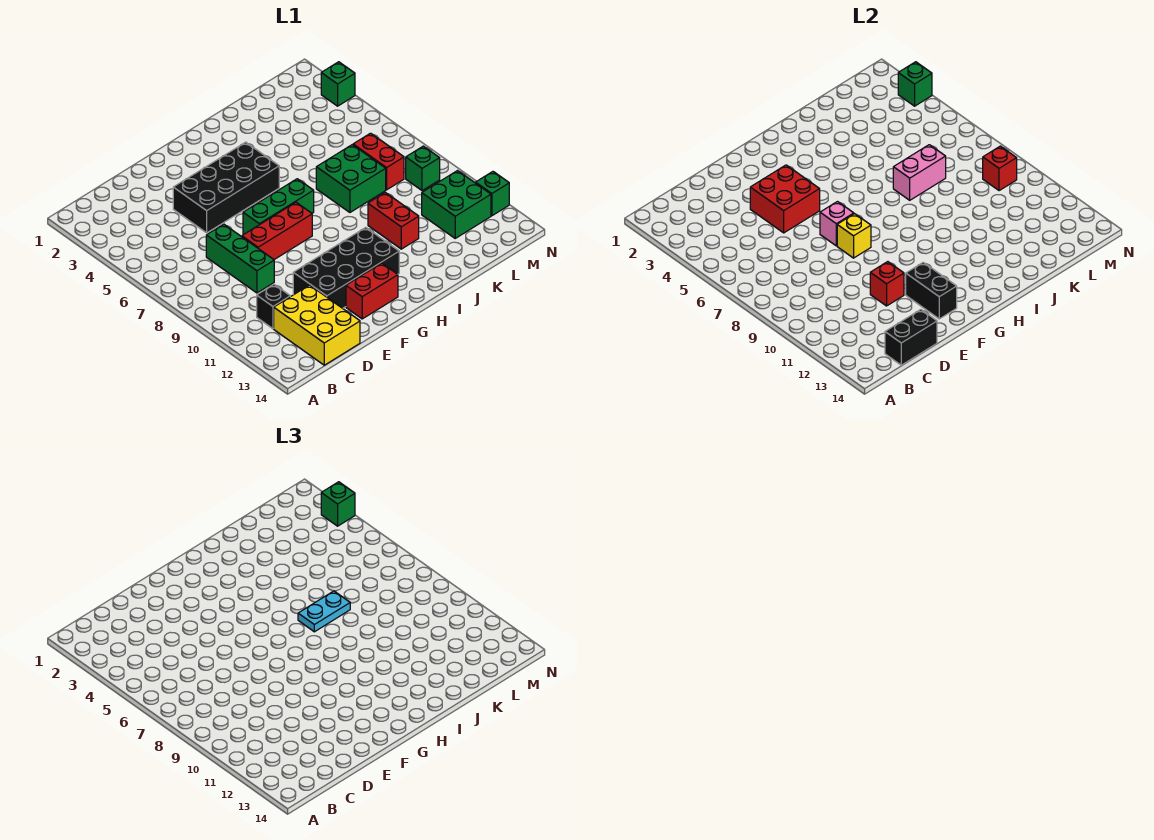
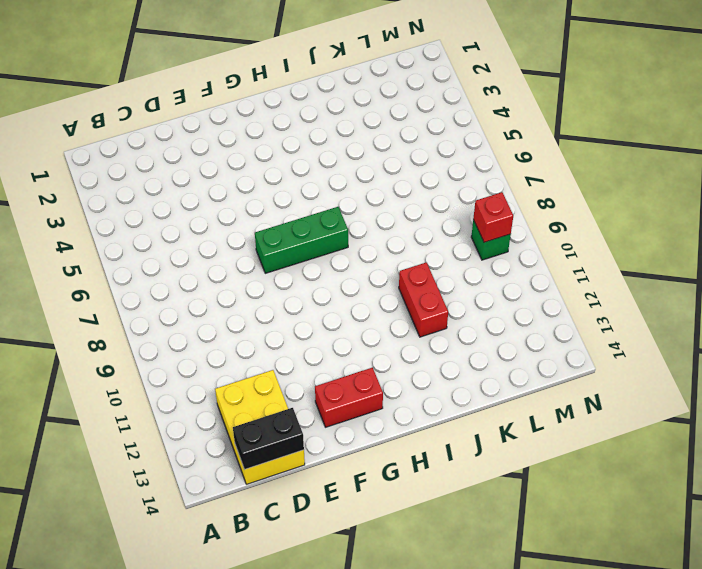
none -> black brick C11 level 1
none -> green brick D7:D9 level 1
none -> black brick E4:H5 level 1

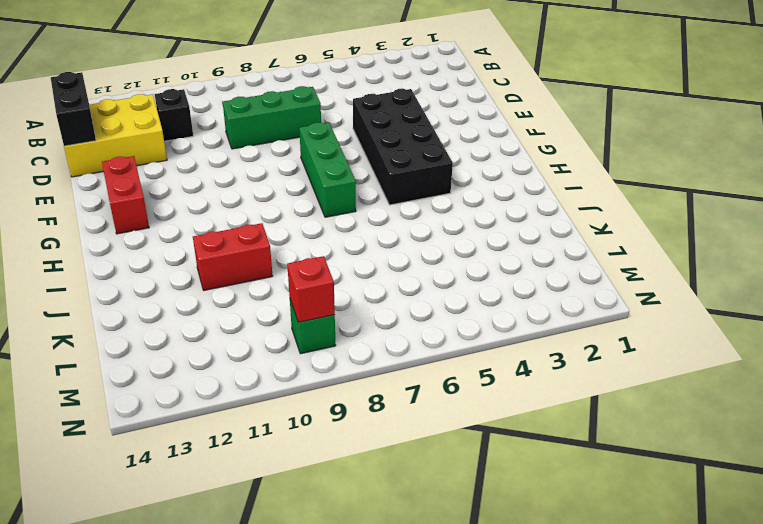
none -> red brick E8:G8 level 1
none -> black brick E11:H12 level 1
none -> green brick J7:K8 level 1

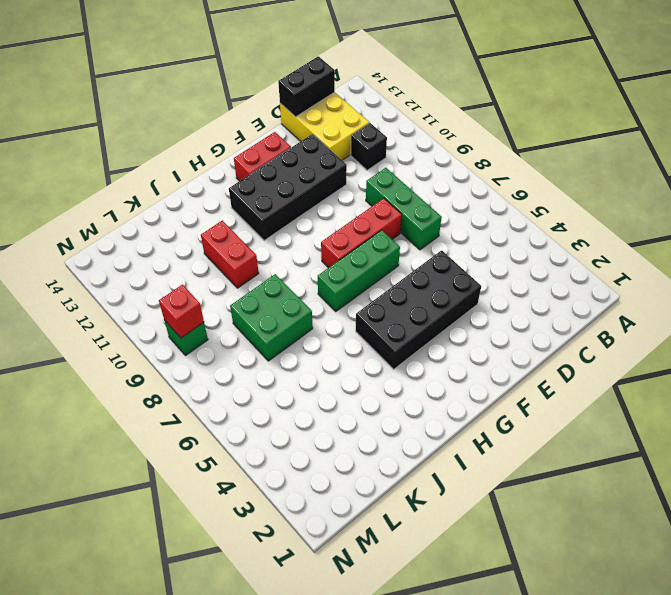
none -> red brick L7:L8 level 1
none -> green brick L11:M12 level 1
none -> green brick N3 level 1

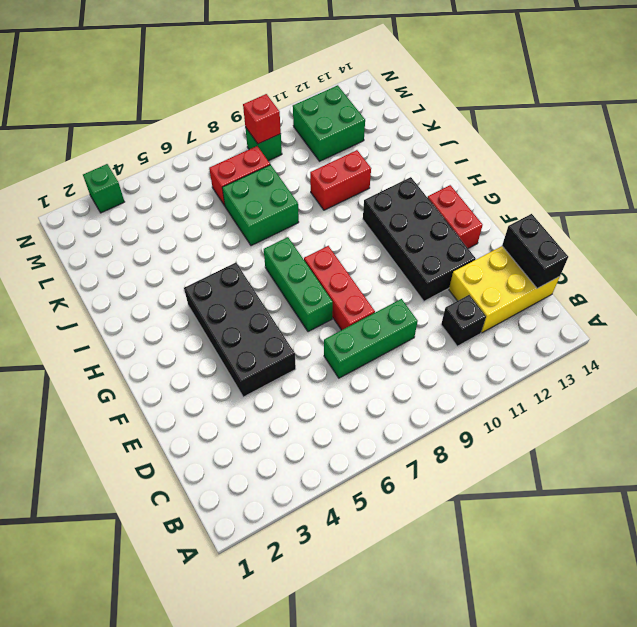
none -> green brick N12 level 1
none -> red brick E4:F5 level 2
none -> red brick E11 level 2

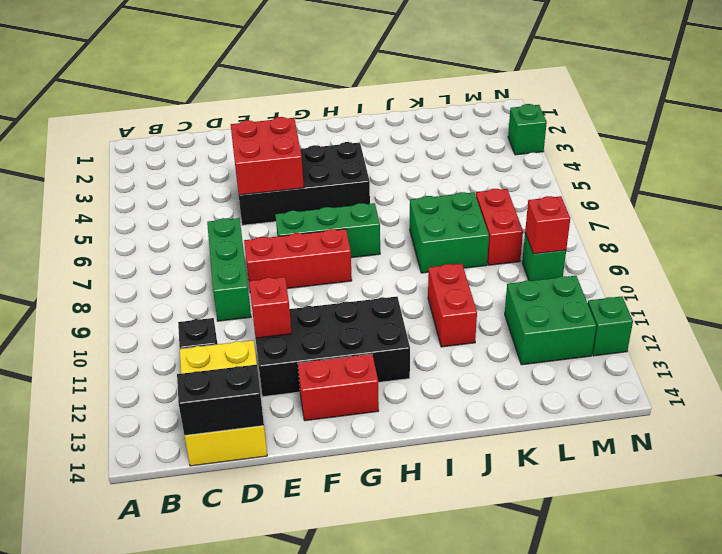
none -> pink brick F7 level 2
none -> yellow brick F8 level 2
none -> black brick F12:F13 level 2

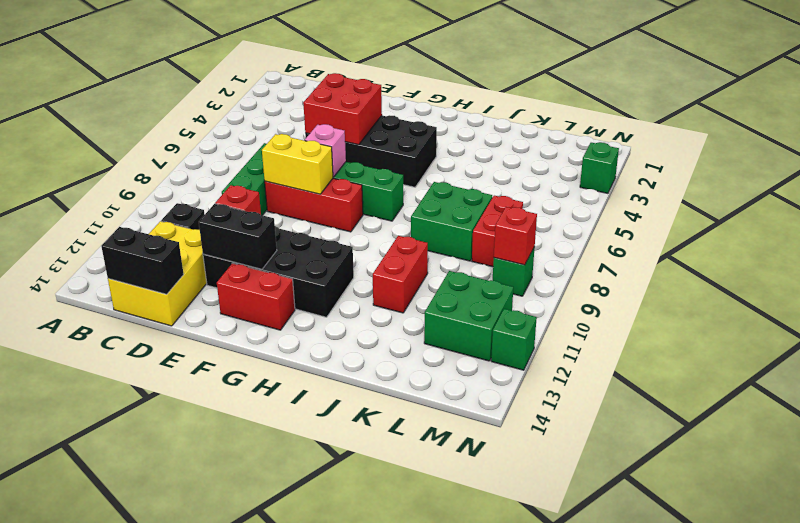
yellow brick E8:F8 level 2 -> yellow brick F8 level 2
black brick E12:F12 level 2 -> black brick F12:F13 level 2
none -> pink brick J7:K7 level 2
none -> green brick N3 level 2
none -> cyan plate I7:J7 level 3

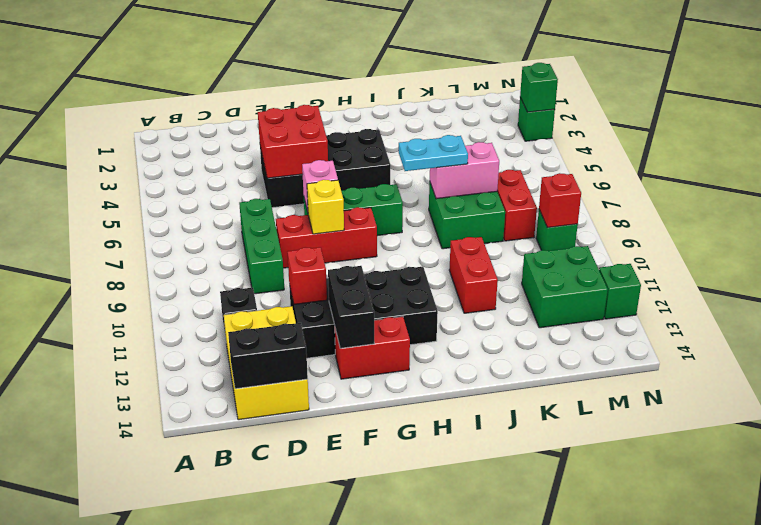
none -> green brick N3 level 3

